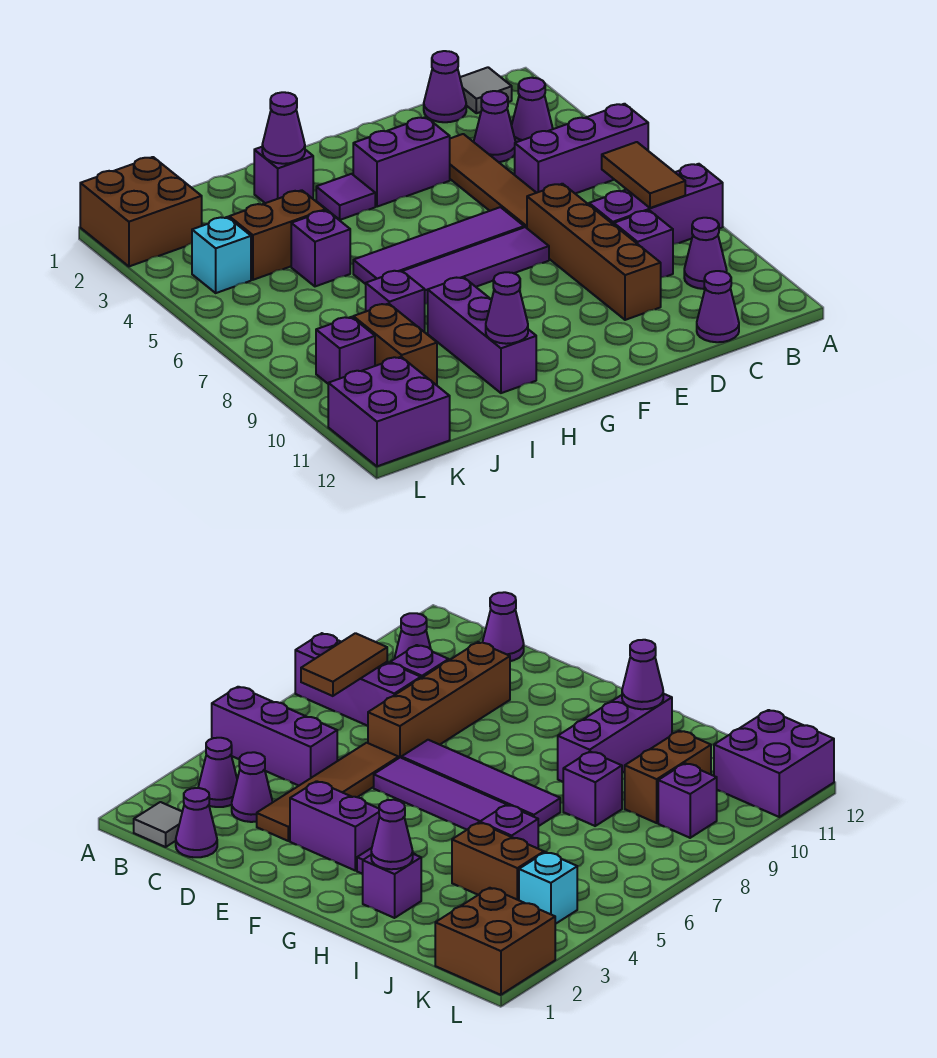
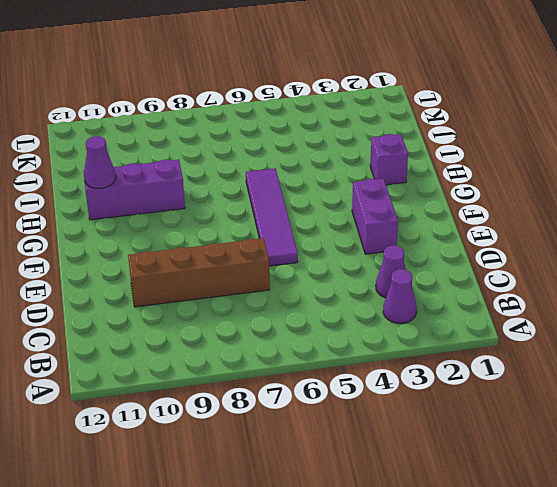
none -> purple brick A5:C5 level 1
none -> purple brick A8:C8 level 1
none -> grey tile B1 level 1

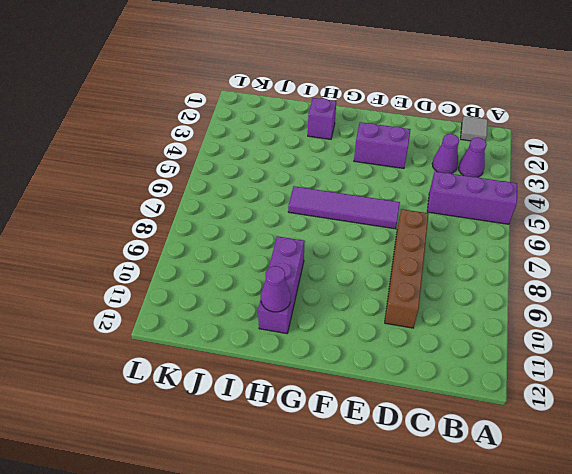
none -> purple brick A8:C8 level 1
none -> purple cone B10 level 1
none -> purple cone C1 level 1

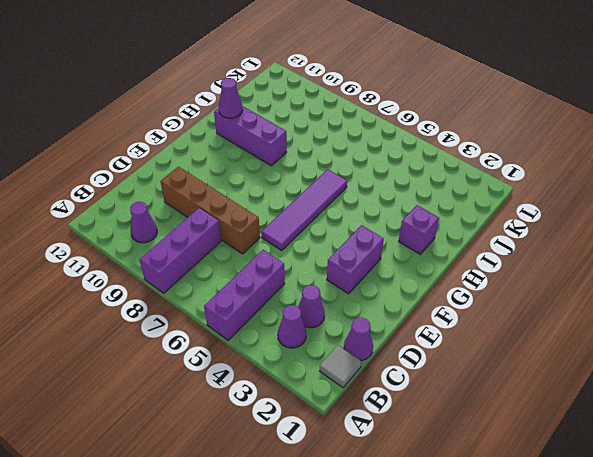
none -> purple brick C9 level 1
none -> purple cone C12 level 1
none -> brown tile D3:D6 level 1

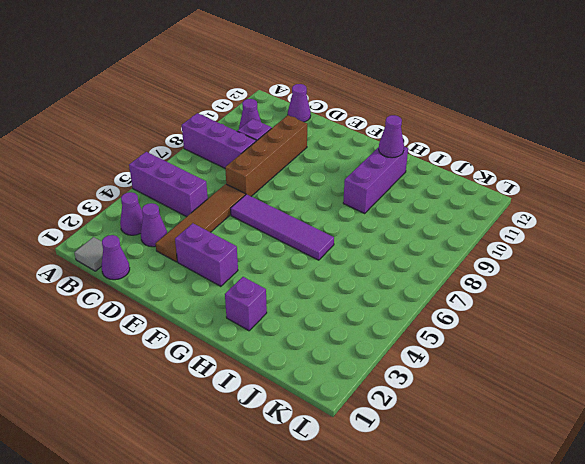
none -> purple tile E7:H7 level 1
none -> purple tile G3 level 1
none -> brown brick I4:J4 level 1

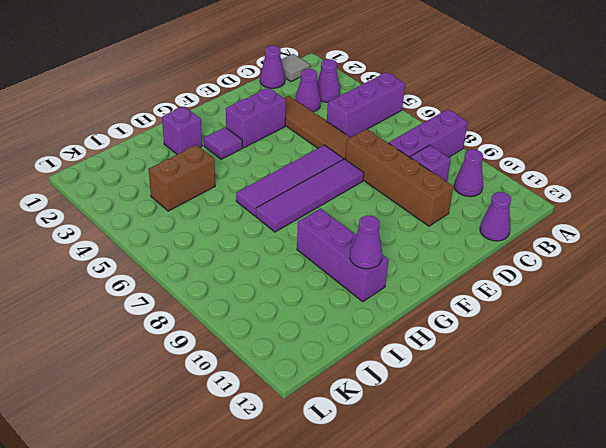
none -> purple brick I5 level 1
none -> purple brick I8 level 1
none -> brown brick J9:J10 level 1

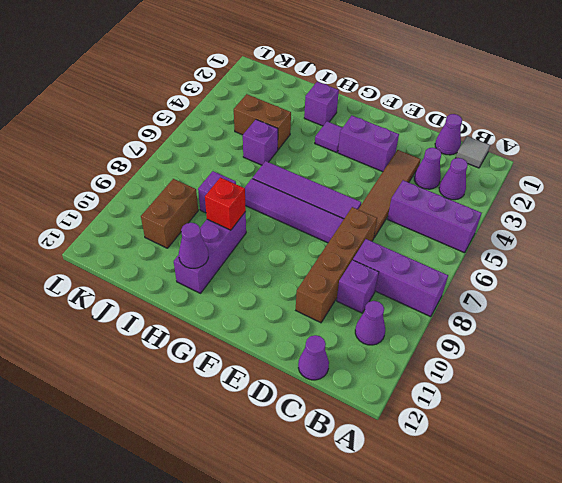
red brick H9 level 2 -> none
none -> brown brick K1:L2 level 1
none -> cyan brick K4 level 1
none -> purple brick K9 level 1

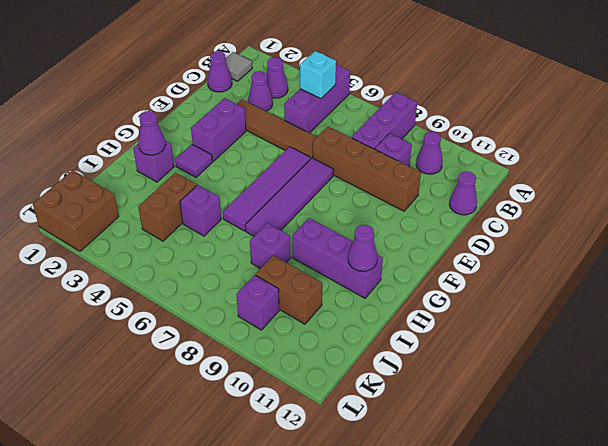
cyan brick B5 level 2 -> cyan brick K4 level 1
none -> purple brick K11:L12 level 1
none -> brown tile B7:B8 level 2

